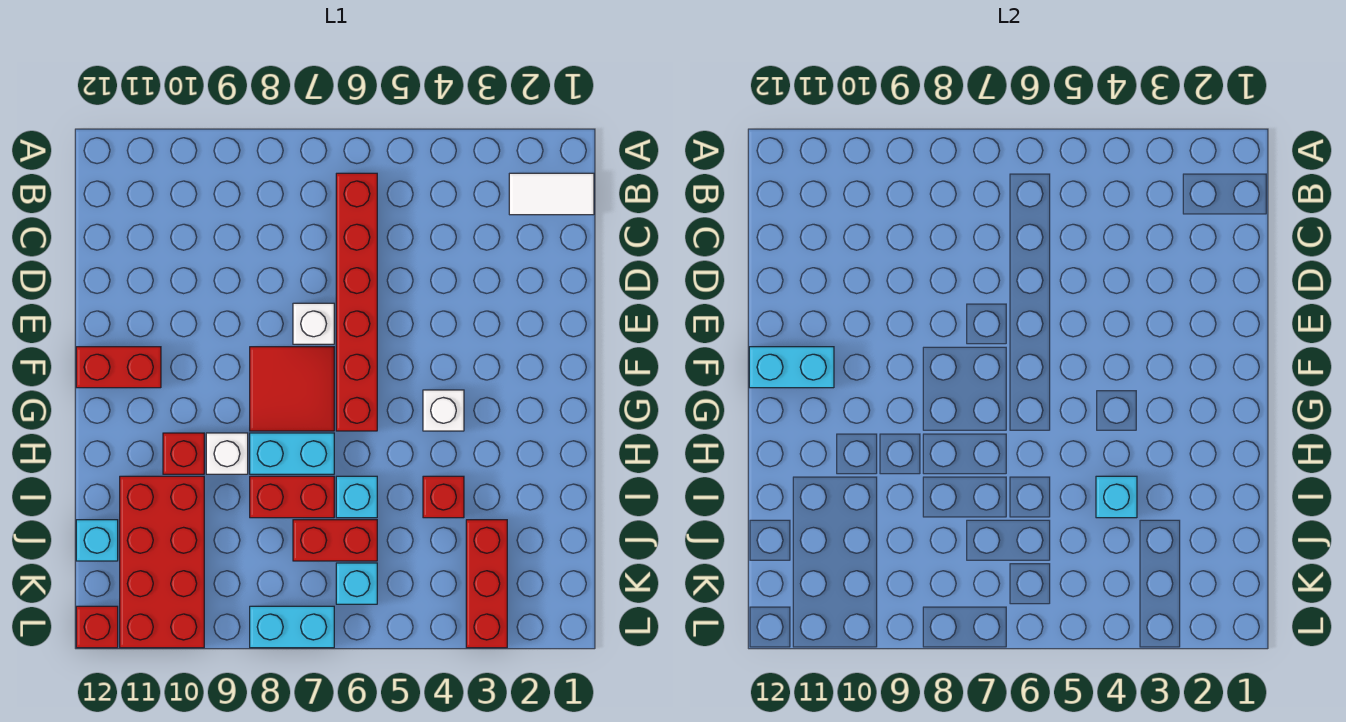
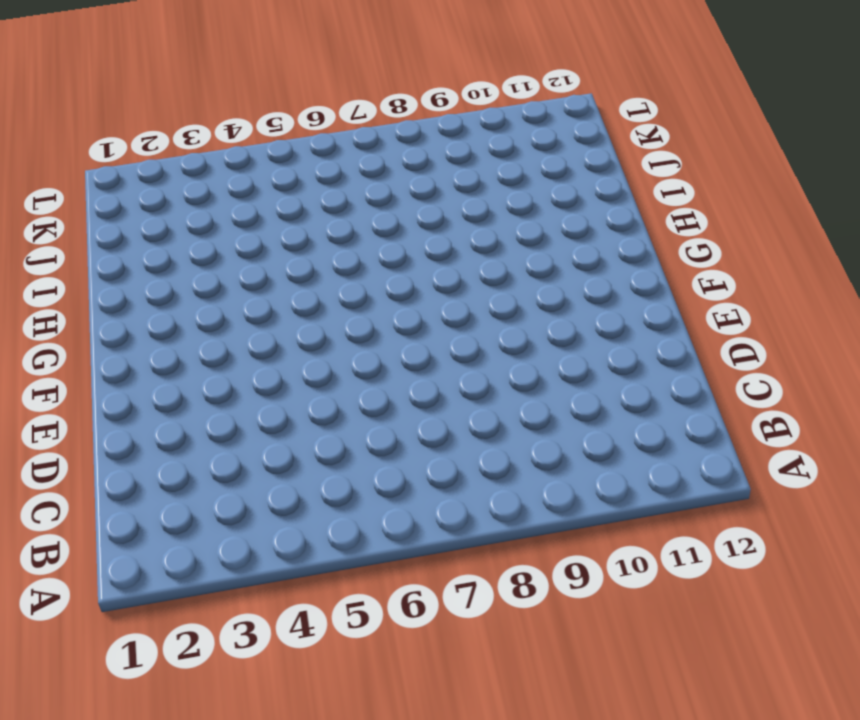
none -> white tile B1:B2 level 1
none -> red brick B6:G6 level 1
none -> white brick E7 level 1

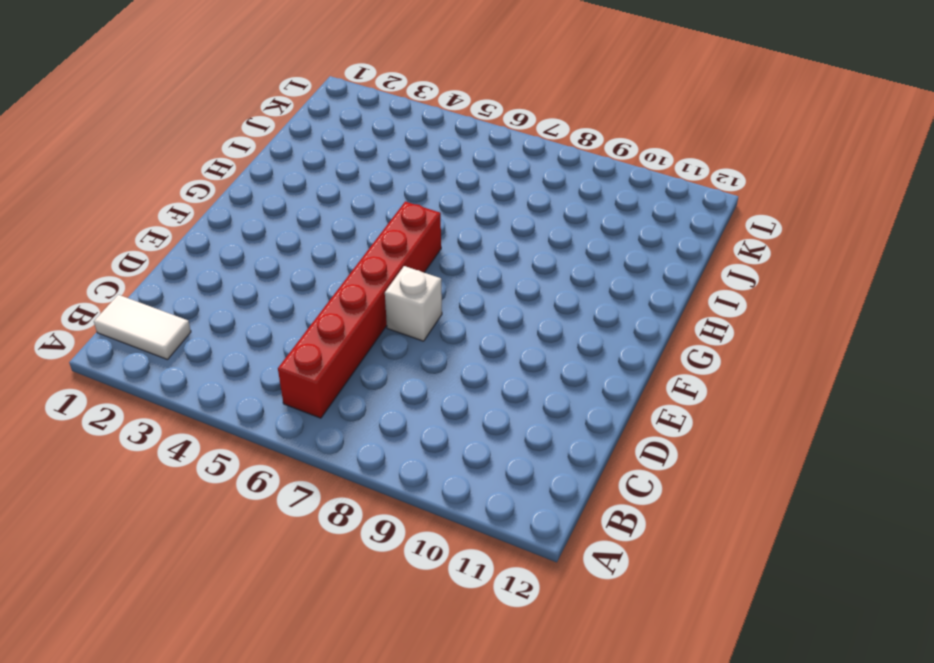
none -> red tile F7:G8 level 1
none -> red brick F11:F12 level 1
none -> white brick G4 level 1

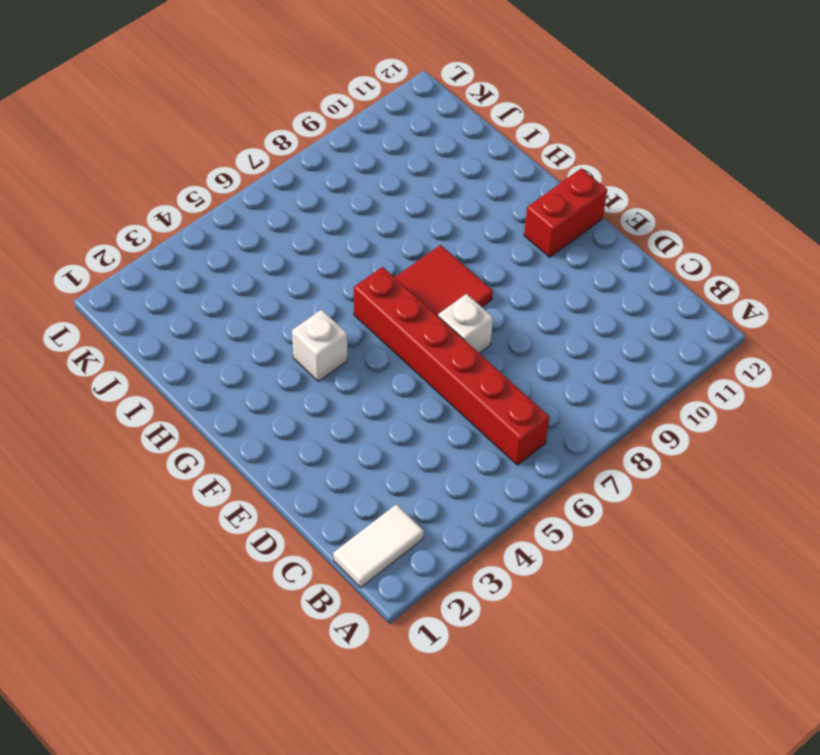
none -> cyan brick H7:H8 level 1
none -> white brick H9 level 1
none -> red brick H10 level 1

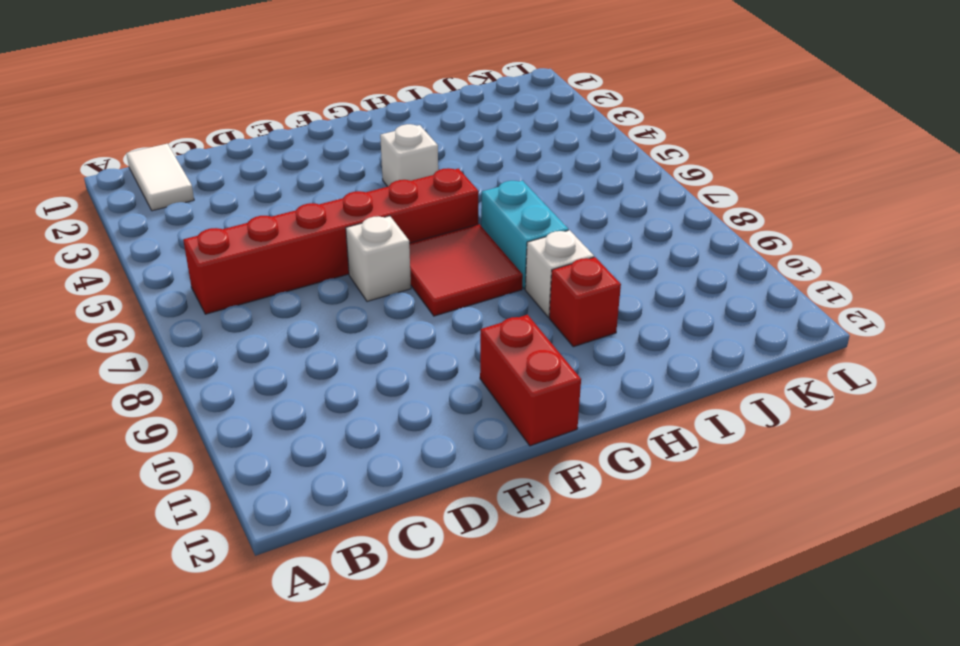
none -> red brick I4 level 1
none -> cyan brick I6 level 1
none -> red brick I7:I8 level 1

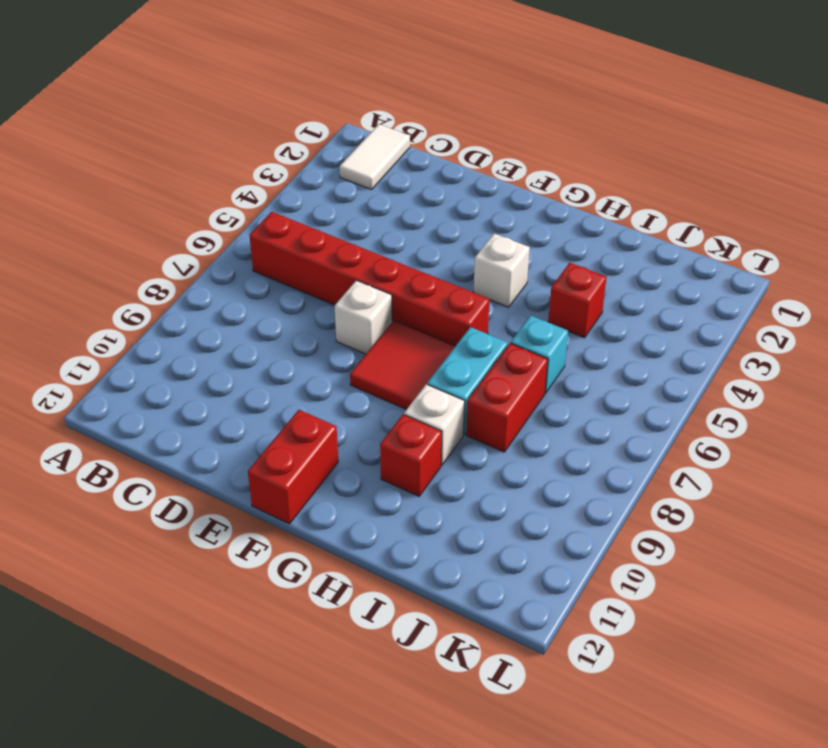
none -> red brick I10:L11 level 1
none -> red brick J3:L3 level 1
none -> red brick J6:J7 level 1

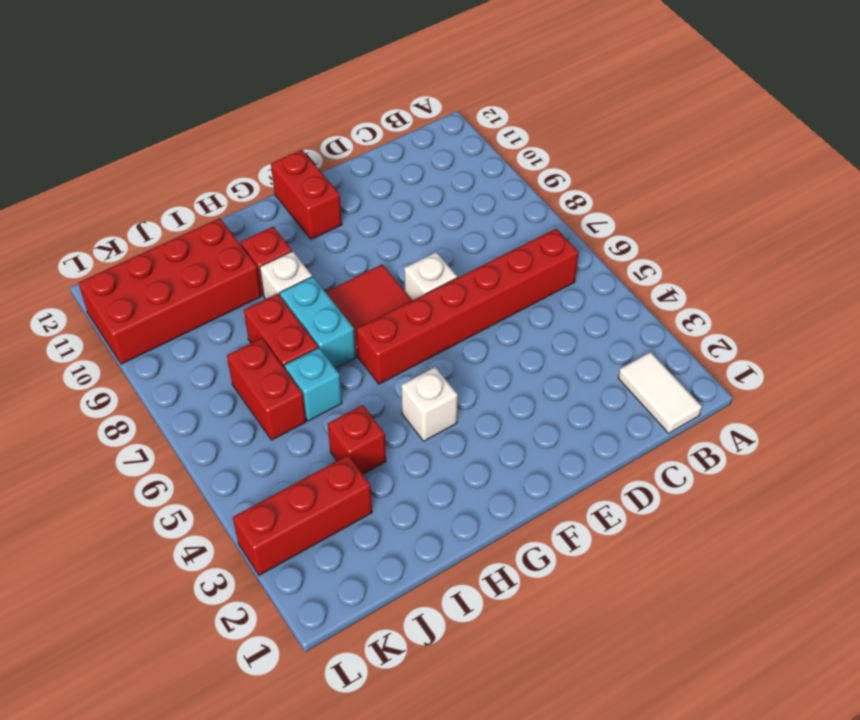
none -> cyan brick J12 level 1
none -> cyan brick K6 level 1
none -> cyan brick L7:L8 level 1

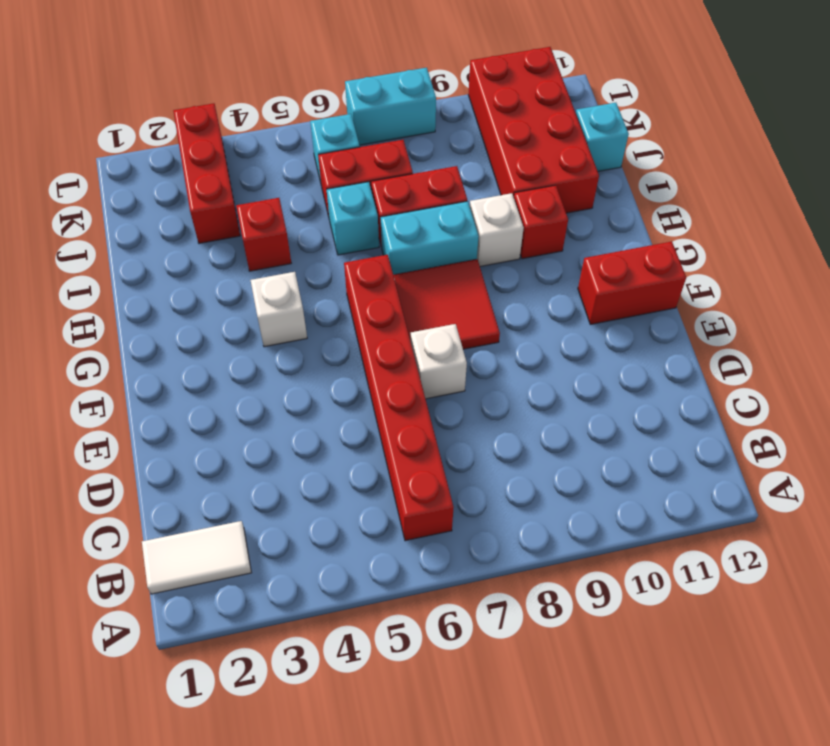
none -> red brick L12 level 1
none -> cyan brick F11:F12 level 2
none -> cyan brick I4 level 2

